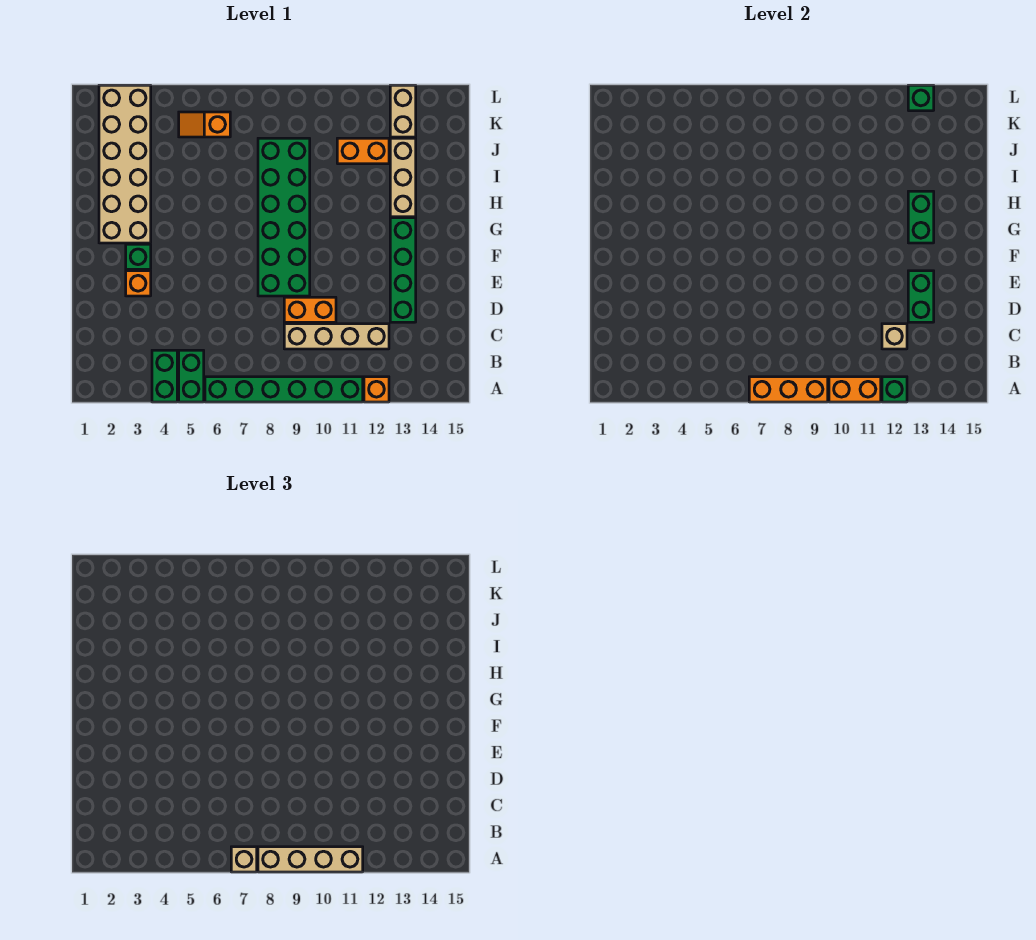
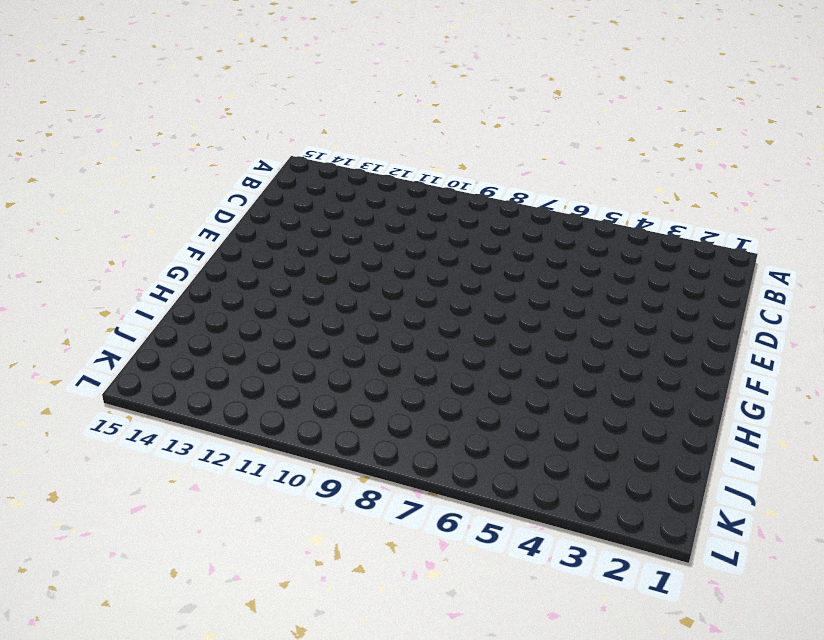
none -> green brick A4:B4 level 1
none -> green brick A5:B5 level 1
none -> green brick A6:A11 level 1

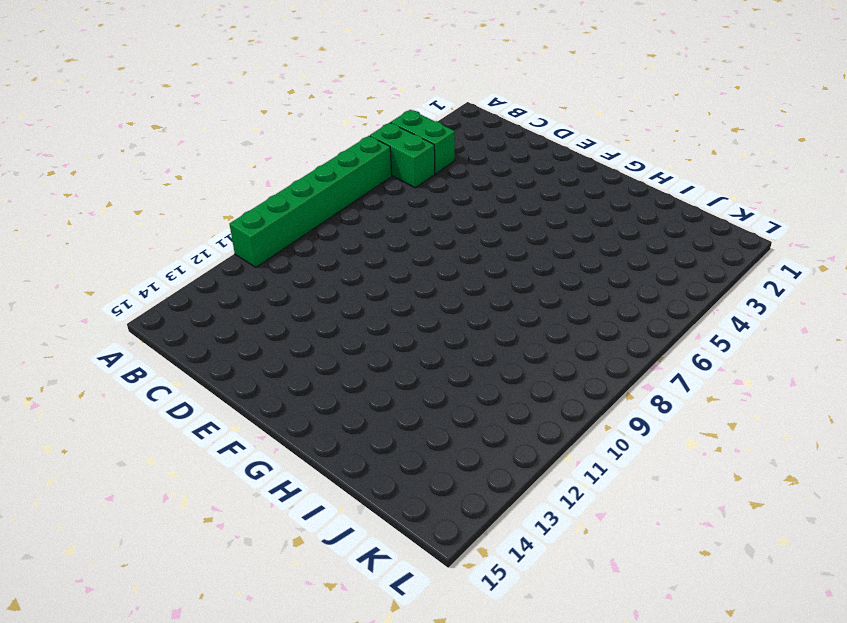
none -> orange brick A12 level 1
none -> tan brick C9:C12 level 1
none -> orange brick D9:D10 level 1

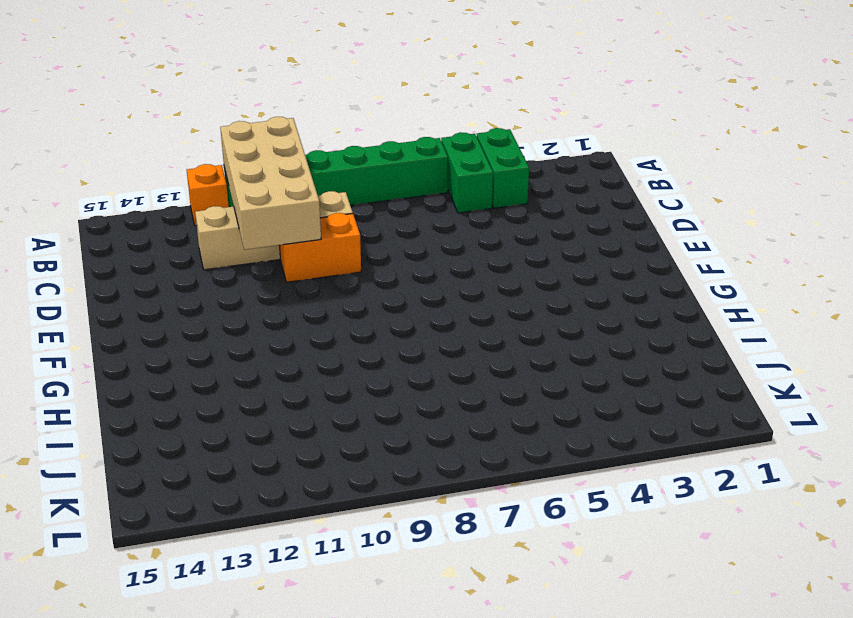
tan brick A10:D11 level 2 -> orange brick A10:A11 level 2
none -> green brick D13:G13 level 1
none -> orange brick E3 level 1
none -> green brick E8:J9 level 1

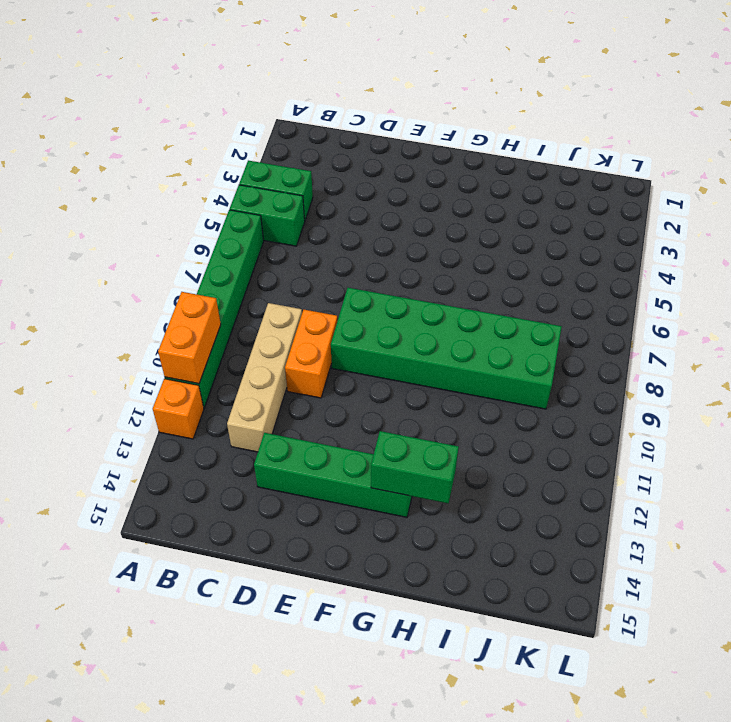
none -> orange brick E3 level 1
none -> green brick F3 level 1
none -> tan brick G2:L3 level 1

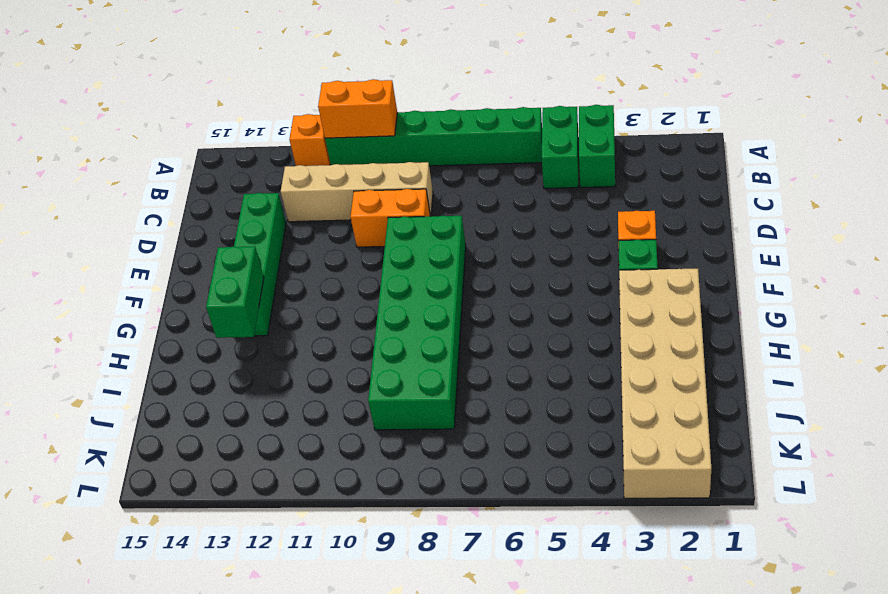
none -> tan brick H13:J13 level 1
none -> orange brick J11:J12 level 1
none -> orange slope K5:K6 level 1 top 6

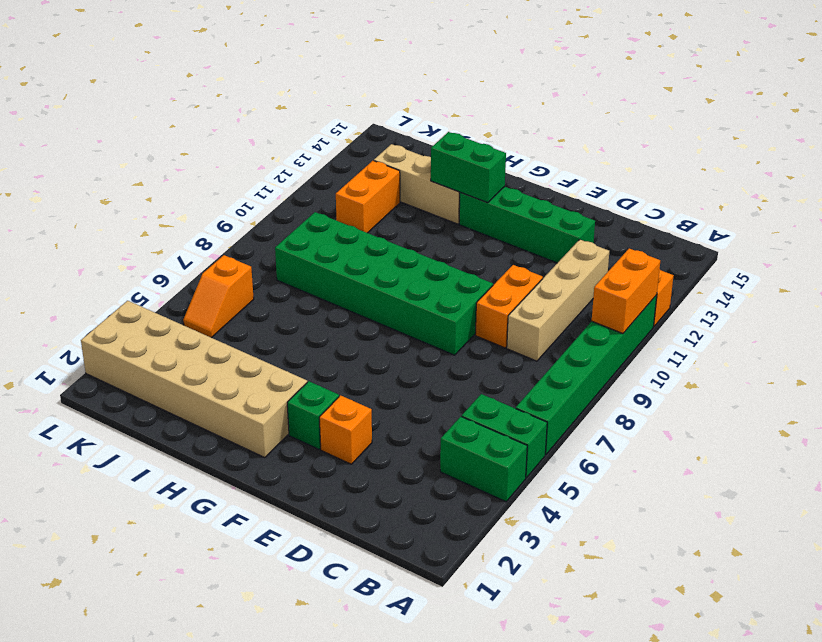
none -> tan brick K13:L13 level 1
none -> orange brick A7:A9 level 2
none -> green brick A12 level 2

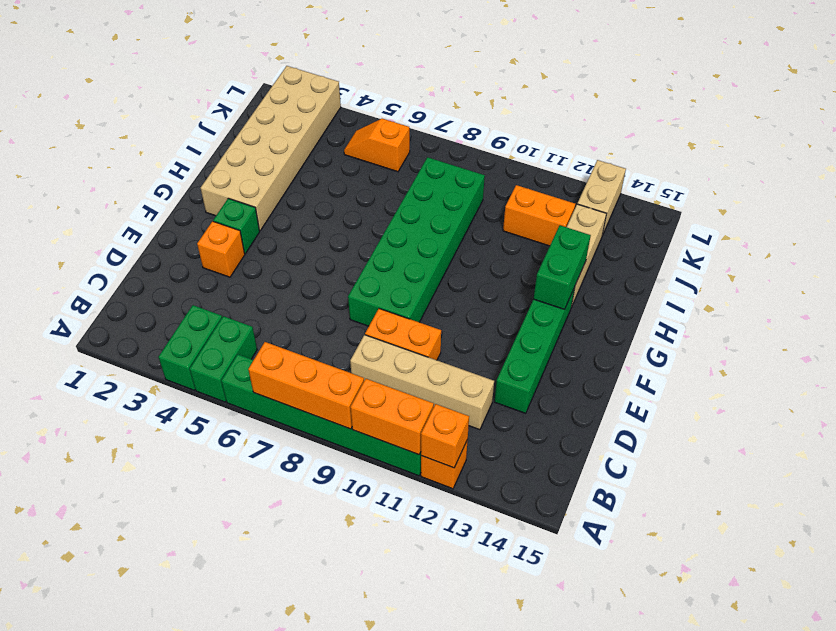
orange brick A12 level 2 -> green brick A12 level 2
none -> tan brick C12 level 2
none -> green brick D13:E13 level 2
none -> green brick L13 level 2

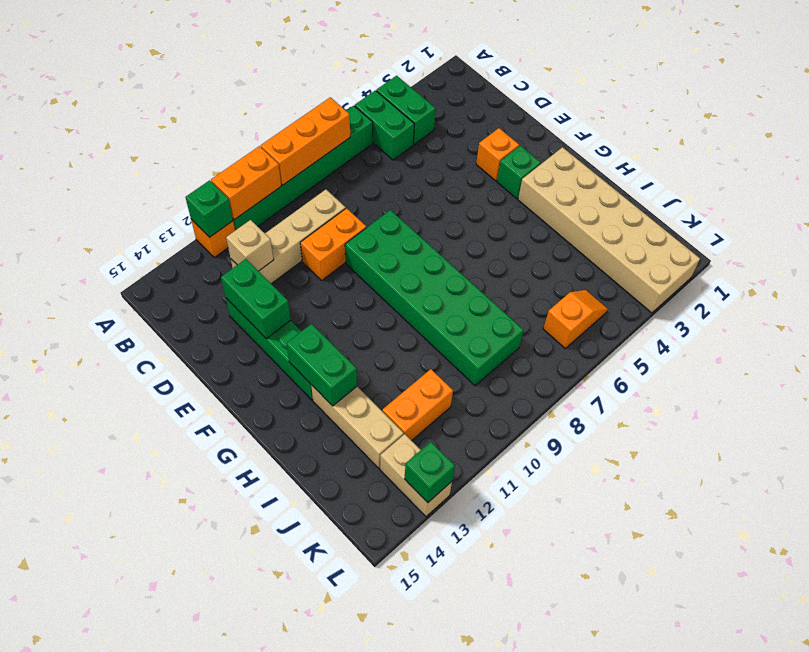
none -> tan brick A7 level 3
none -> tan brick A8:A11 level 3

